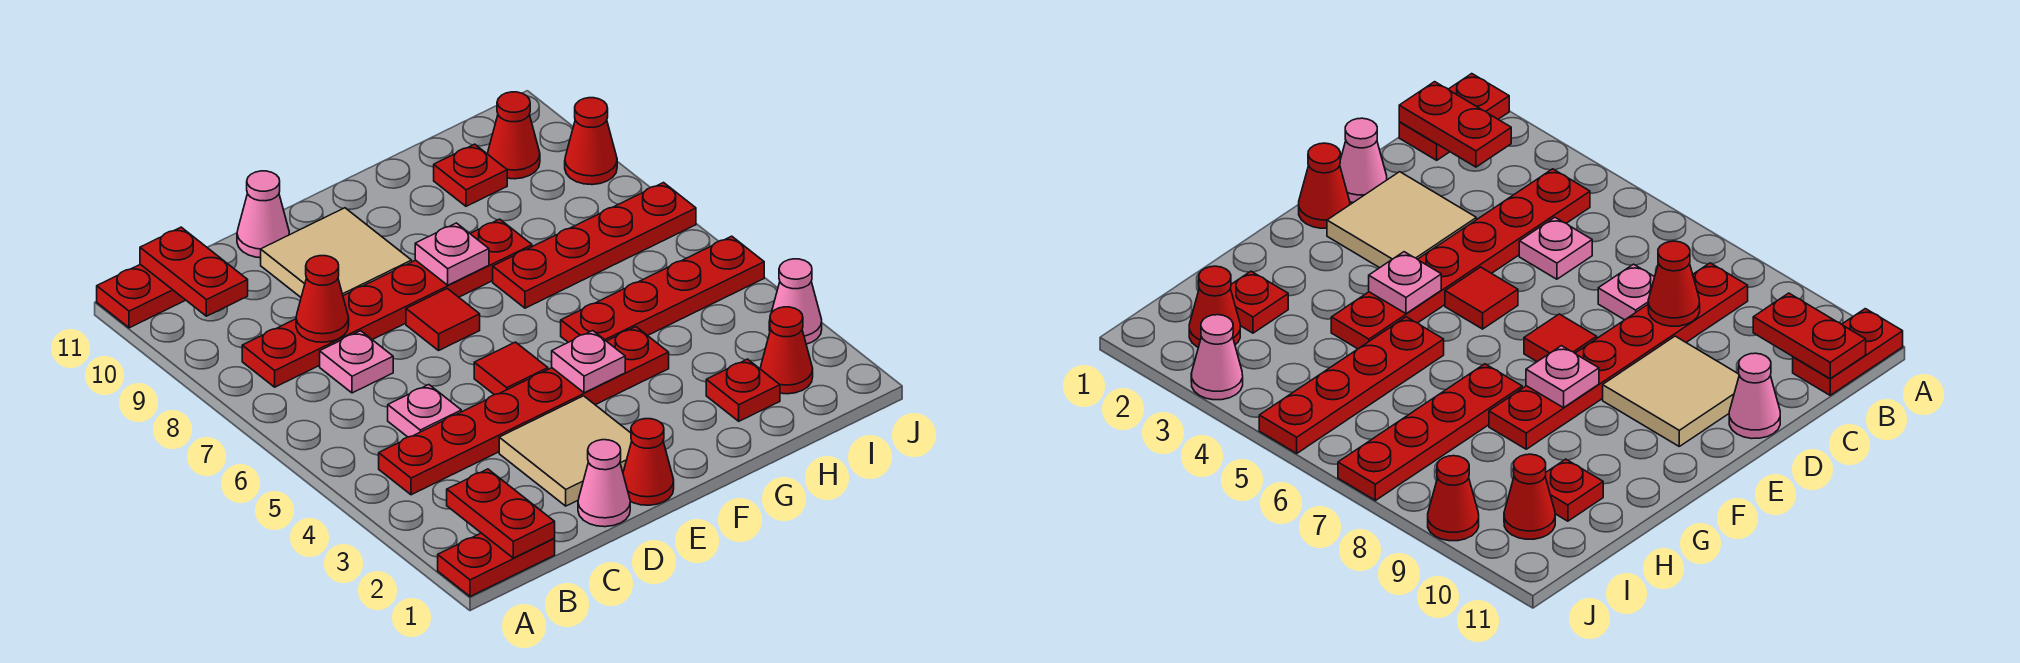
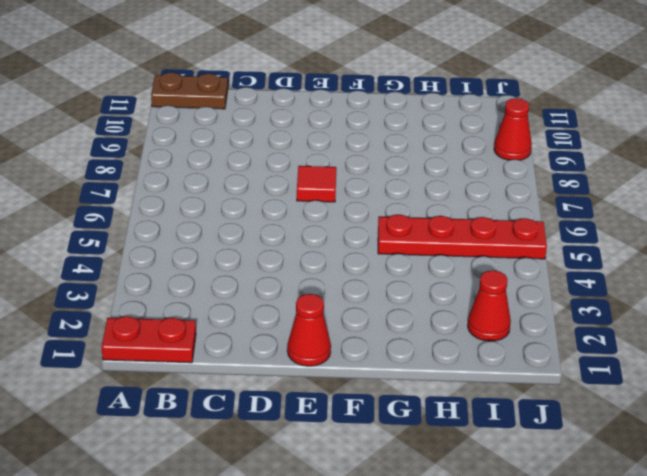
brown plate A11:B11 level 1 -> red plate A11:B11 level 1
none -> red plate B4:G4 level 1
none -> red plate B8:G8 level 1
none -> pink plate C5 level 1

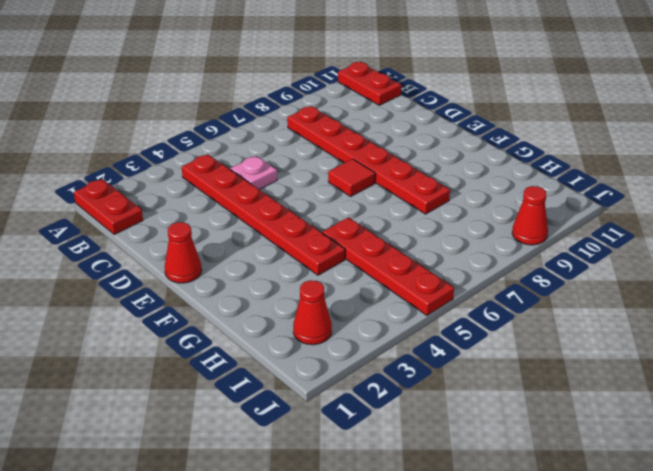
none -> pink plate C7 level 1
none -> pink cone D1 level 1
none -> tan tile D2:E3 level 1

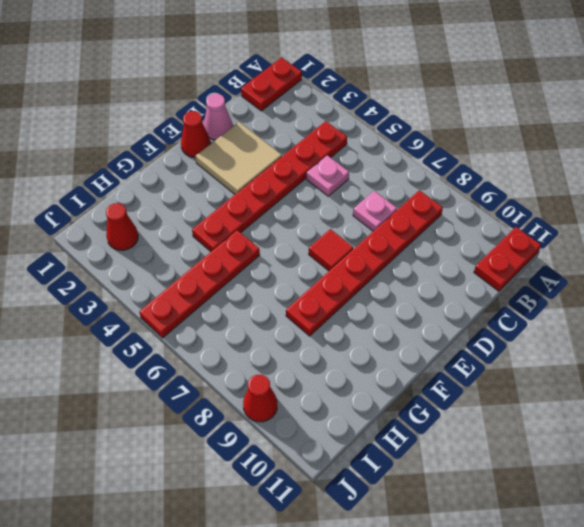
none -> tan tile D9:E10 level 1
none -> pink cone D11 level 1
none -> red tile E5 level 1

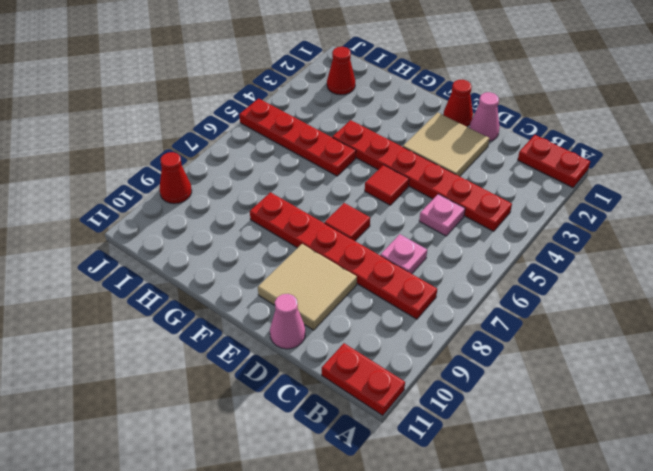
none -> red plate G7:J7 level 1
none -> red plate H2 level 1
none -> red plate H10 level 1

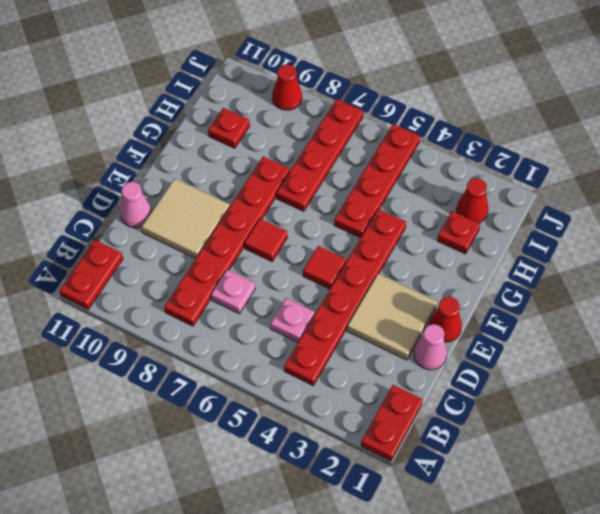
none -> red cone I10 level 1
none -> pink cone J3 level 1
none -> red plate B1:B2 level 2

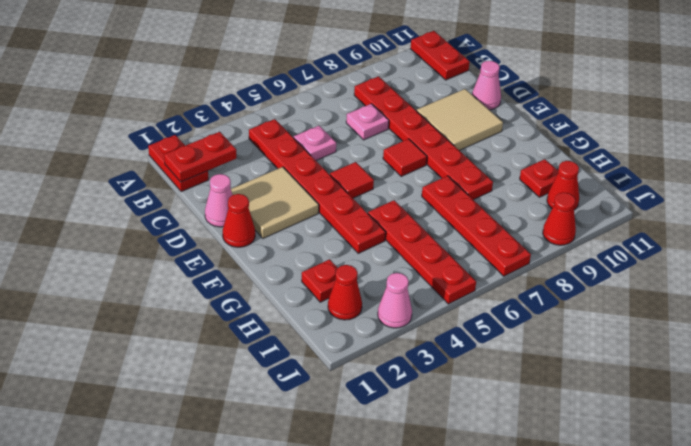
none -> red plate B10:B11 level 2
none -> red cone C8 level 2
none -> pink plate F4 level 2

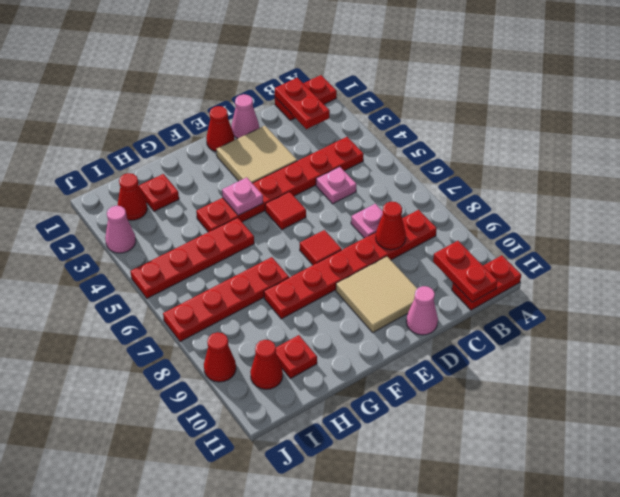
none -> pink plate F8 level 2

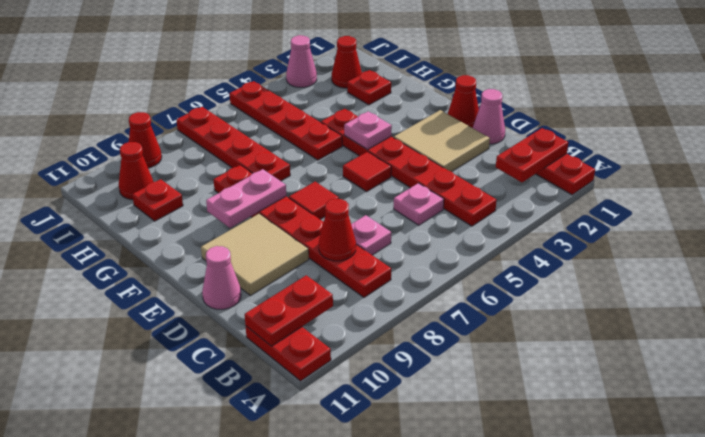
pink plate F8:F9 level 2 -> pink plate F8 level 2

